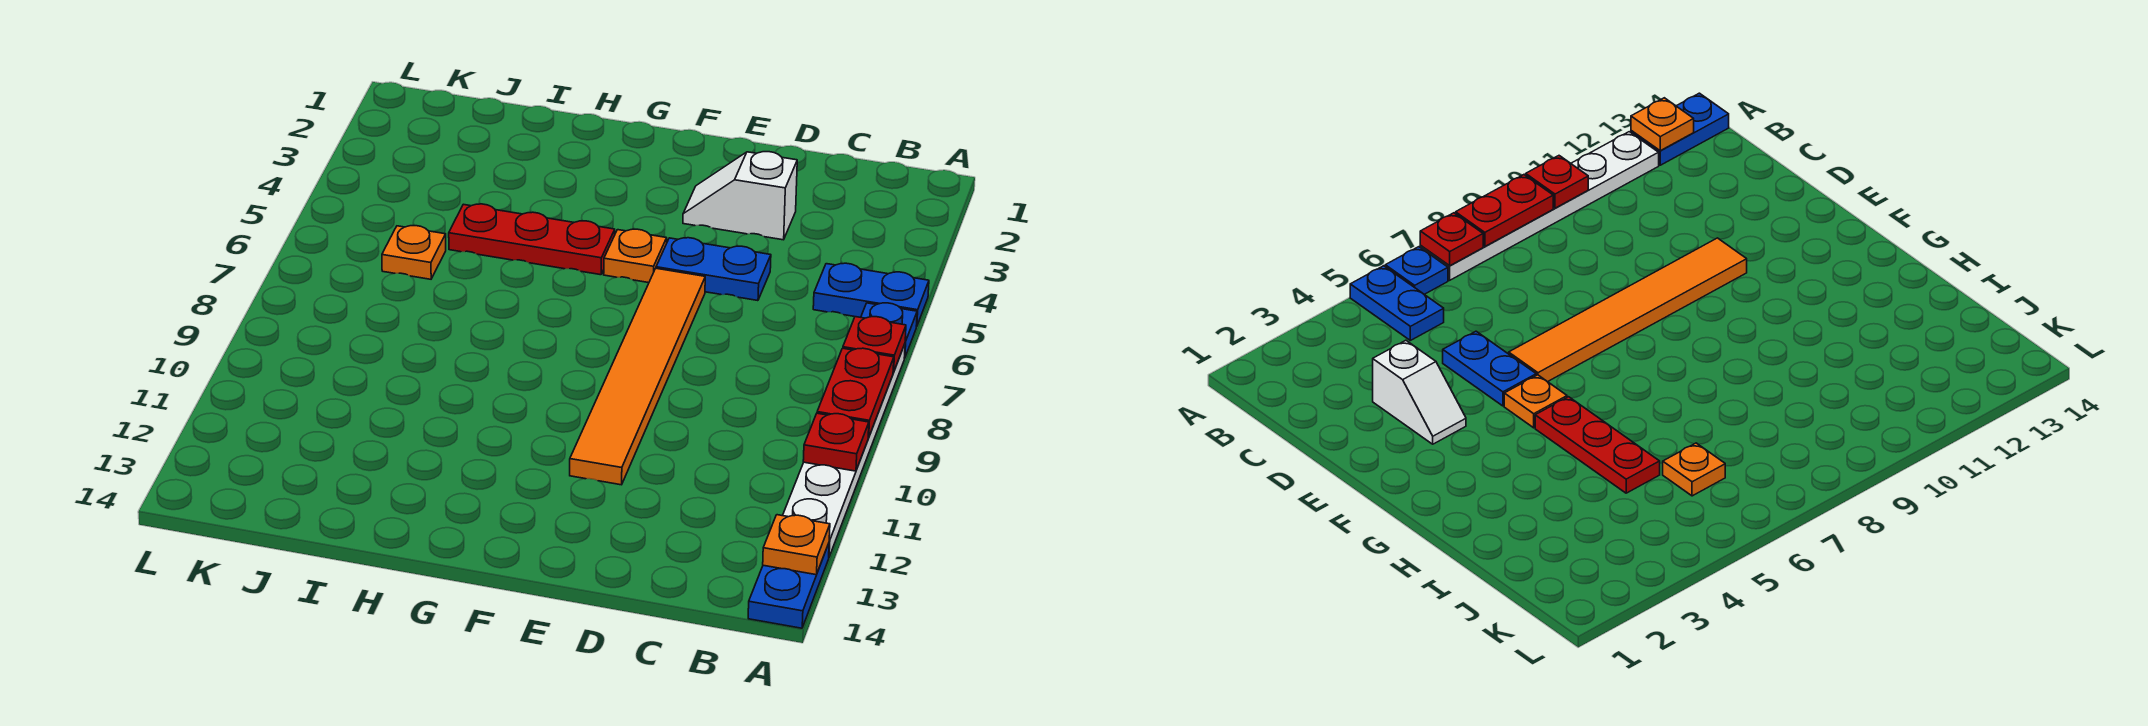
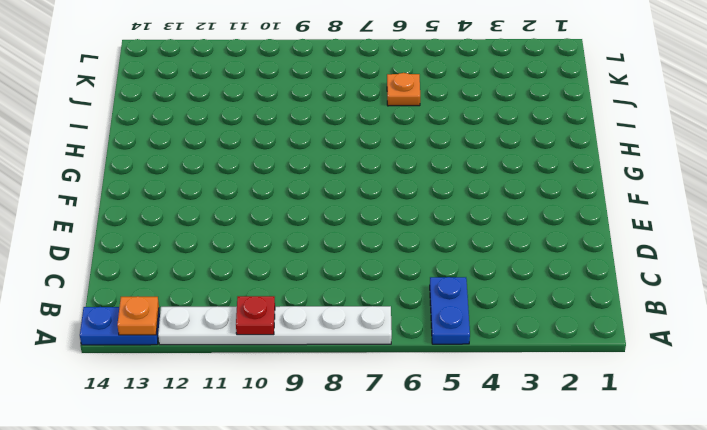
none -> blue plate A6 level 1
none -> white slope D3:E3 level 1 top D
none -> blue plate D5:E5 level 1

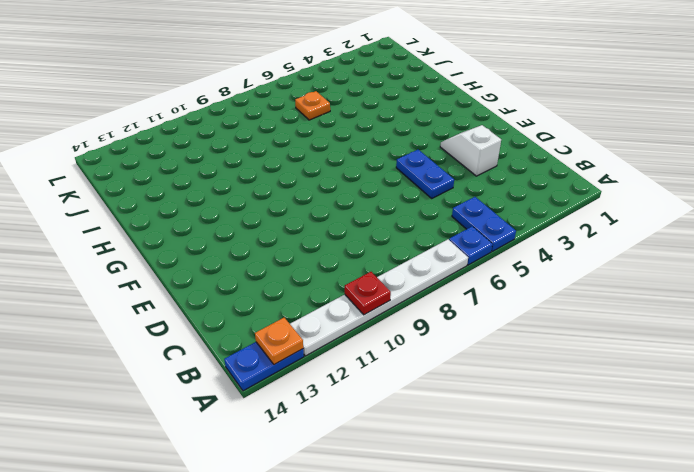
none -> orange tile E6:E11 level 1
none -> orange plate F5 level 1
none -> red plate G5:I5 level 1

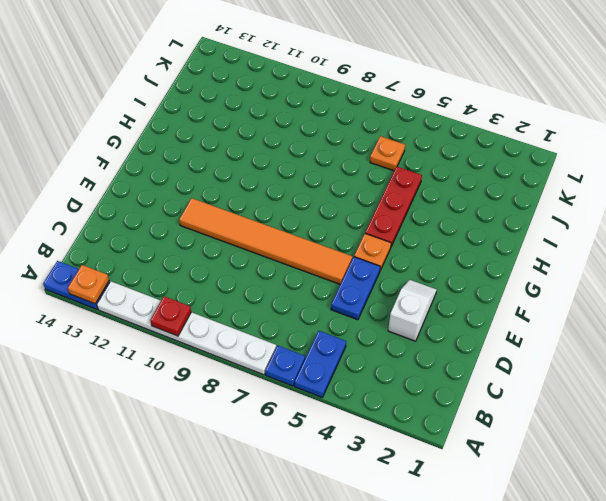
none -> red plate A7 level 2
none -> red plate A8:A9 level 2

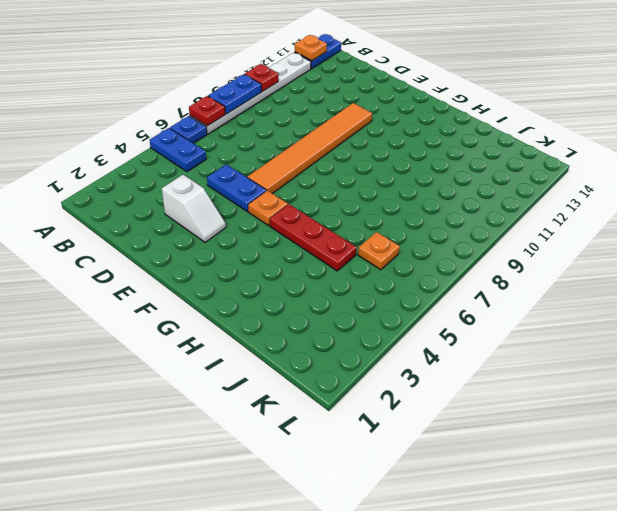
blue plate A8:A9 level 2 -> red plate A8:A9 level 2

